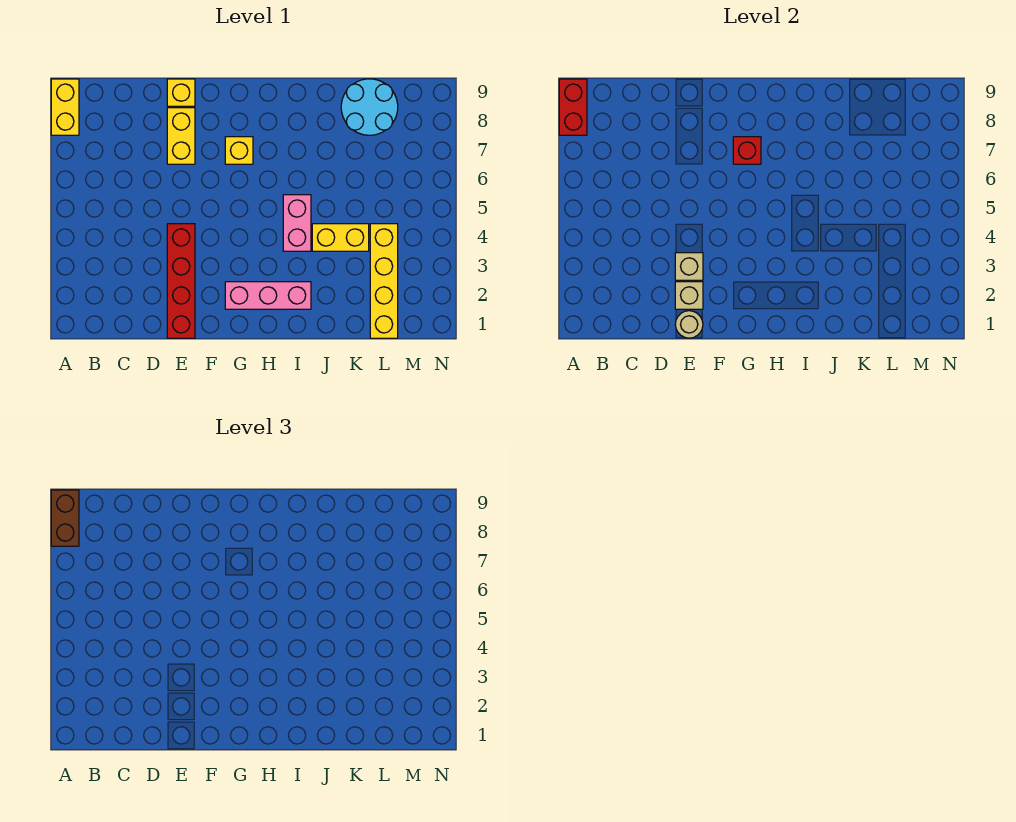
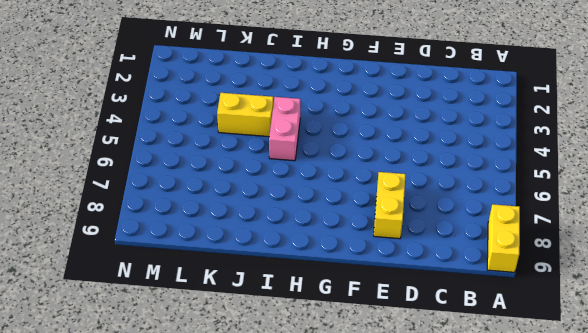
none -> red brick E1:E4 level 1
none -> yellow brick E9 level 1
none -> pink brick G2:I2 level 1

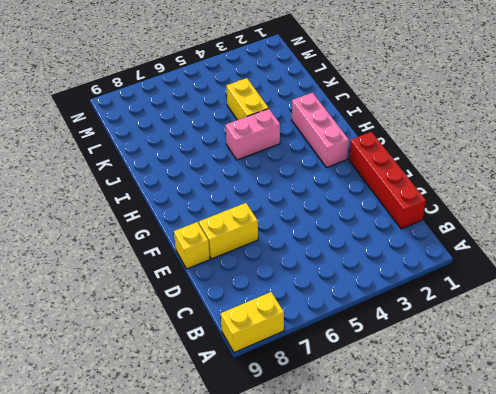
red brick C1:F1 level 1 -> red brick E1:E4 level 1
none -> yellow brick G7 level 1
none -> cyan round brick K8:L9 level 1
none -> yellow brick L1:L4 level 1

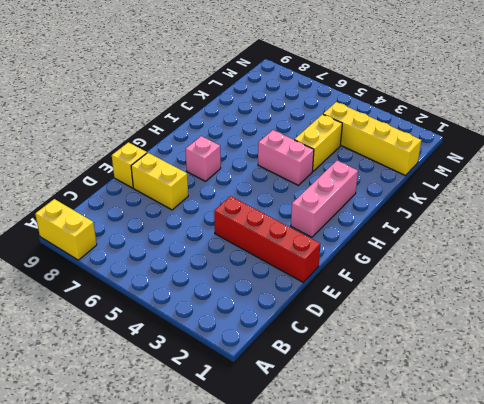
pink brick G7 level 1 -> yellow brick G7 level 1
none -> cyan round brick K8:L9 level 1
none -> red brick A8:A9 level 2
none -> tan round brick E1 level 2

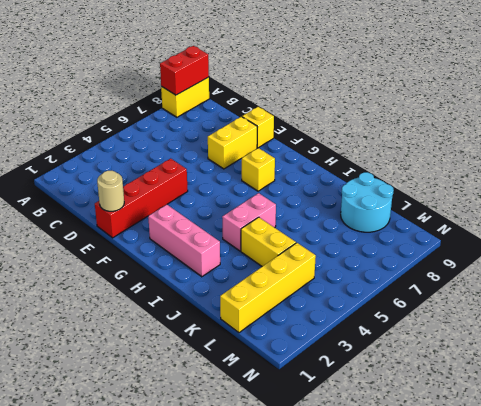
none -> tan brick E2 level 2
none -> tan brick E3 level 2
none -> red brick G7 level 2

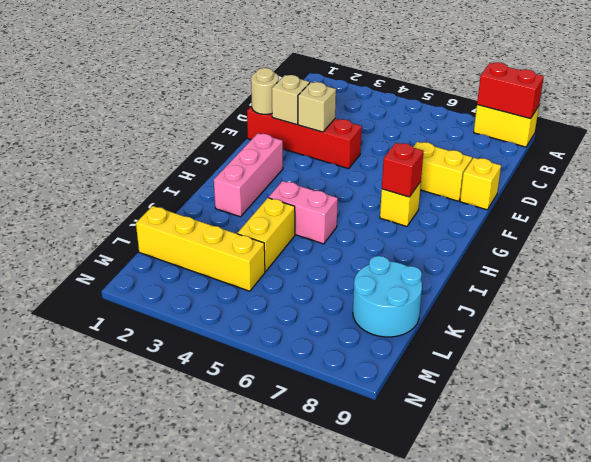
none -> brown brick A8:A9 level 3

